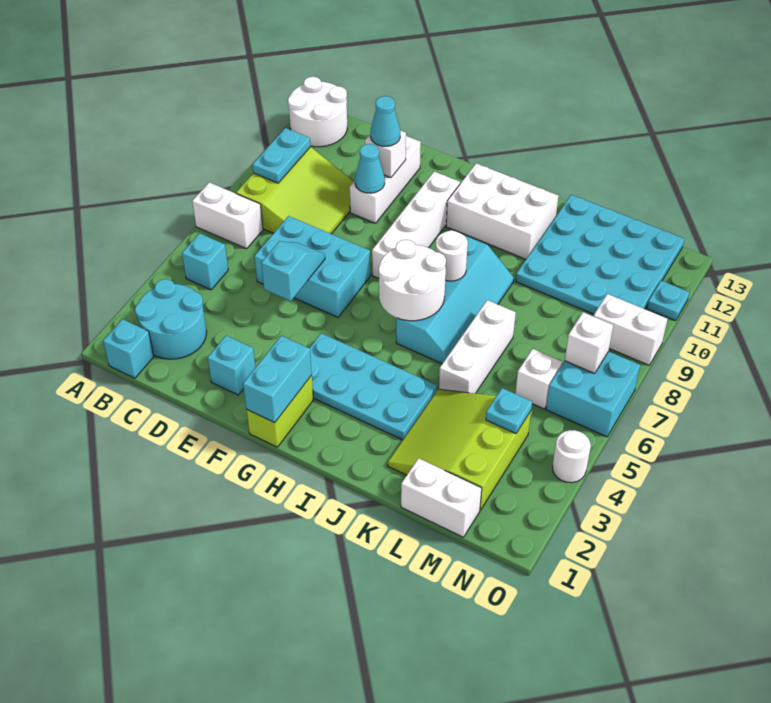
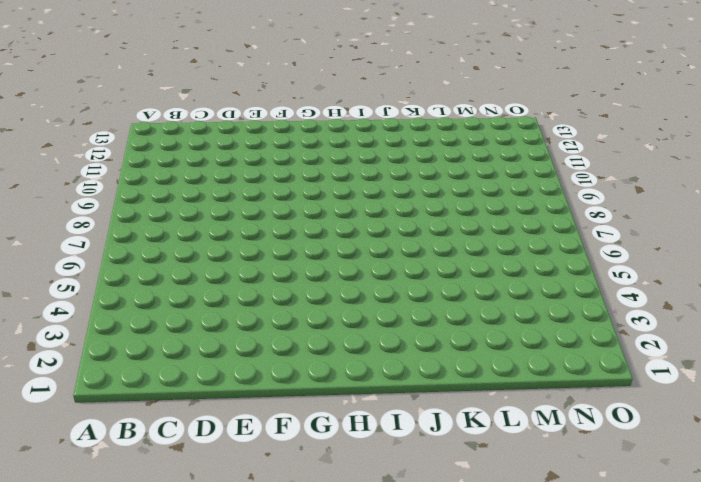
none -> white brick A7:B7 level 1
none -> white round brick A12:B13 level 1
none -> cyan brick B1 level 1
none -> cyan round brick B2:C3 level 1

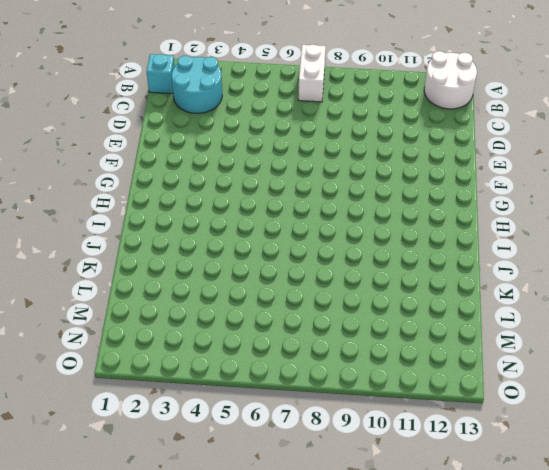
none -> cyan brick B5 level 1
none -> lime slope B8:D10 level 1 top B
none -> cyan brick D6:F7 level 1
none -> cyan brick E2 level 1

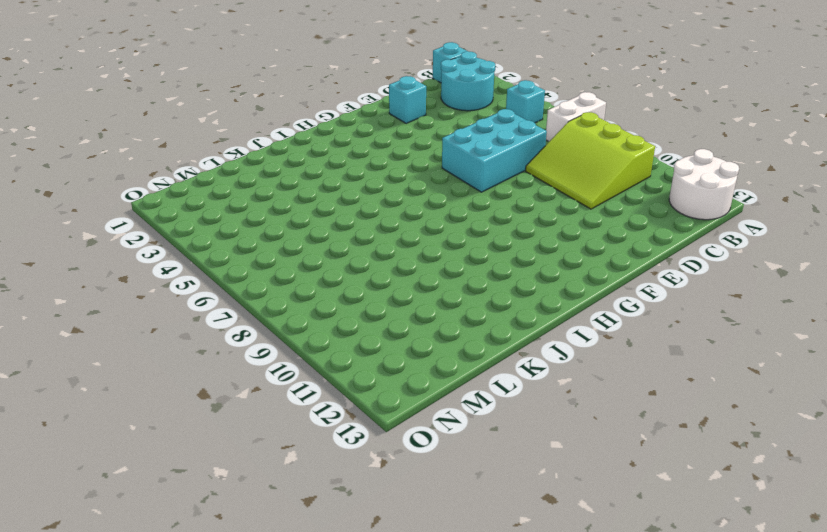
none -> white brick E10:E12 level 1
none -> lime brick G1:G2 level 1
none -> cyan plate G3:J4 level 1
none -> white brick G8:G11 level 1

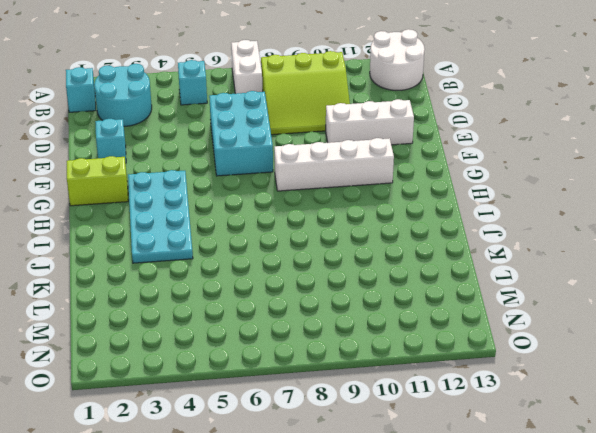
none -> white brick H11:J12 level 1
none -> cyan slope I6:J9 level 1 top I
none -> lime slope K2:M4 level 1 top M
none -> white brick K5:K7 level 1

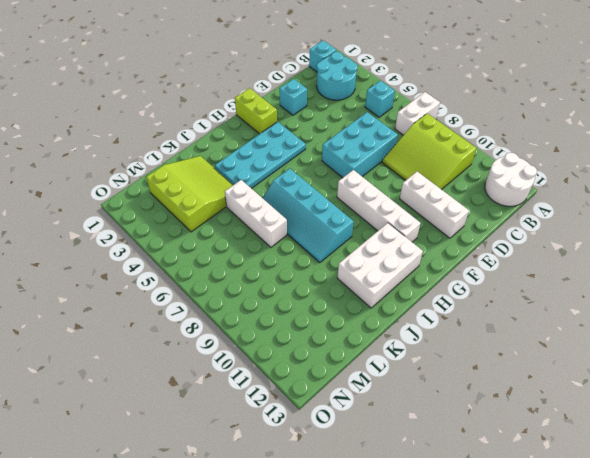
none -> cyan plate K10:N13 level 1
none -> white brick L1:M1 level 1
none -> white brick M6 level 1
none -> cyan brick N6:O7 level 1

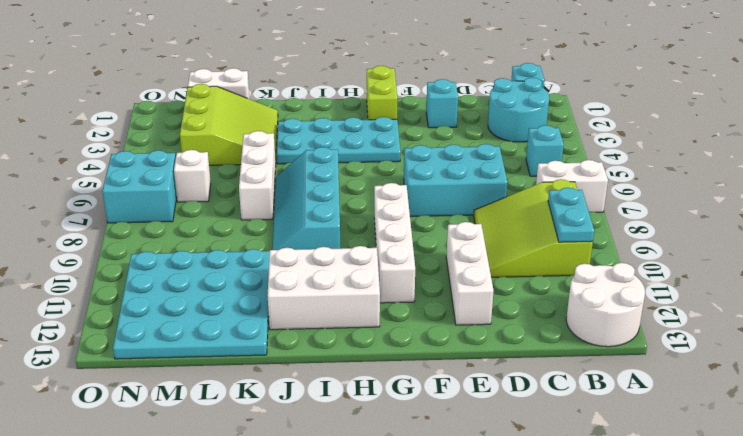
none -> white brick N9:O9 level 1
none -> white round brick O4 level 1
none -> cyan plate O11 level 1
none -> cyan slope E5:E6 level 2 top 5

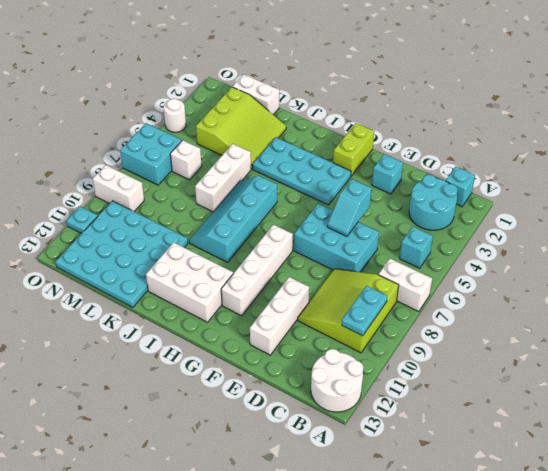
none -> cyan cone E10 level 2
none -> white brick E11 level 2
none -> cyan brick G1:G2 level 2
none -> white round brick H6:I7 level 2

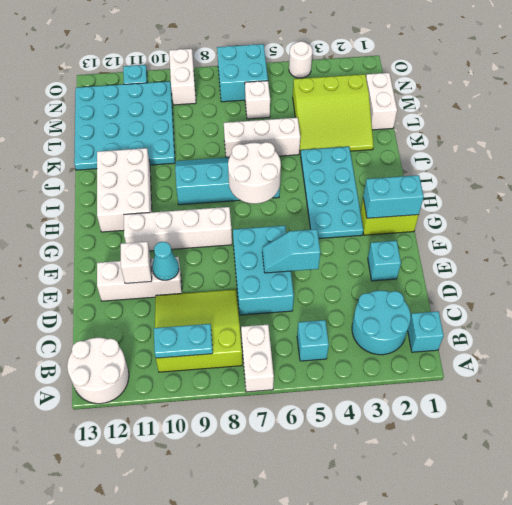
none -> white round brick I8 level 2
none -> cyan plate M4 level 2
none -> white brick N7 level 2
none -> cyan cone E11 level 3

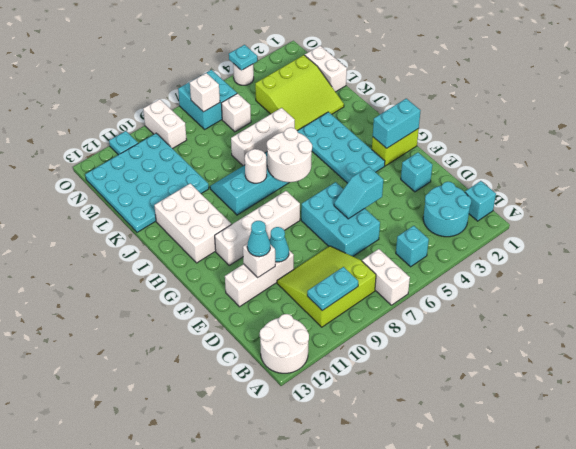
cyan plate O4 level 2 -> cyan plate M4 level 2

